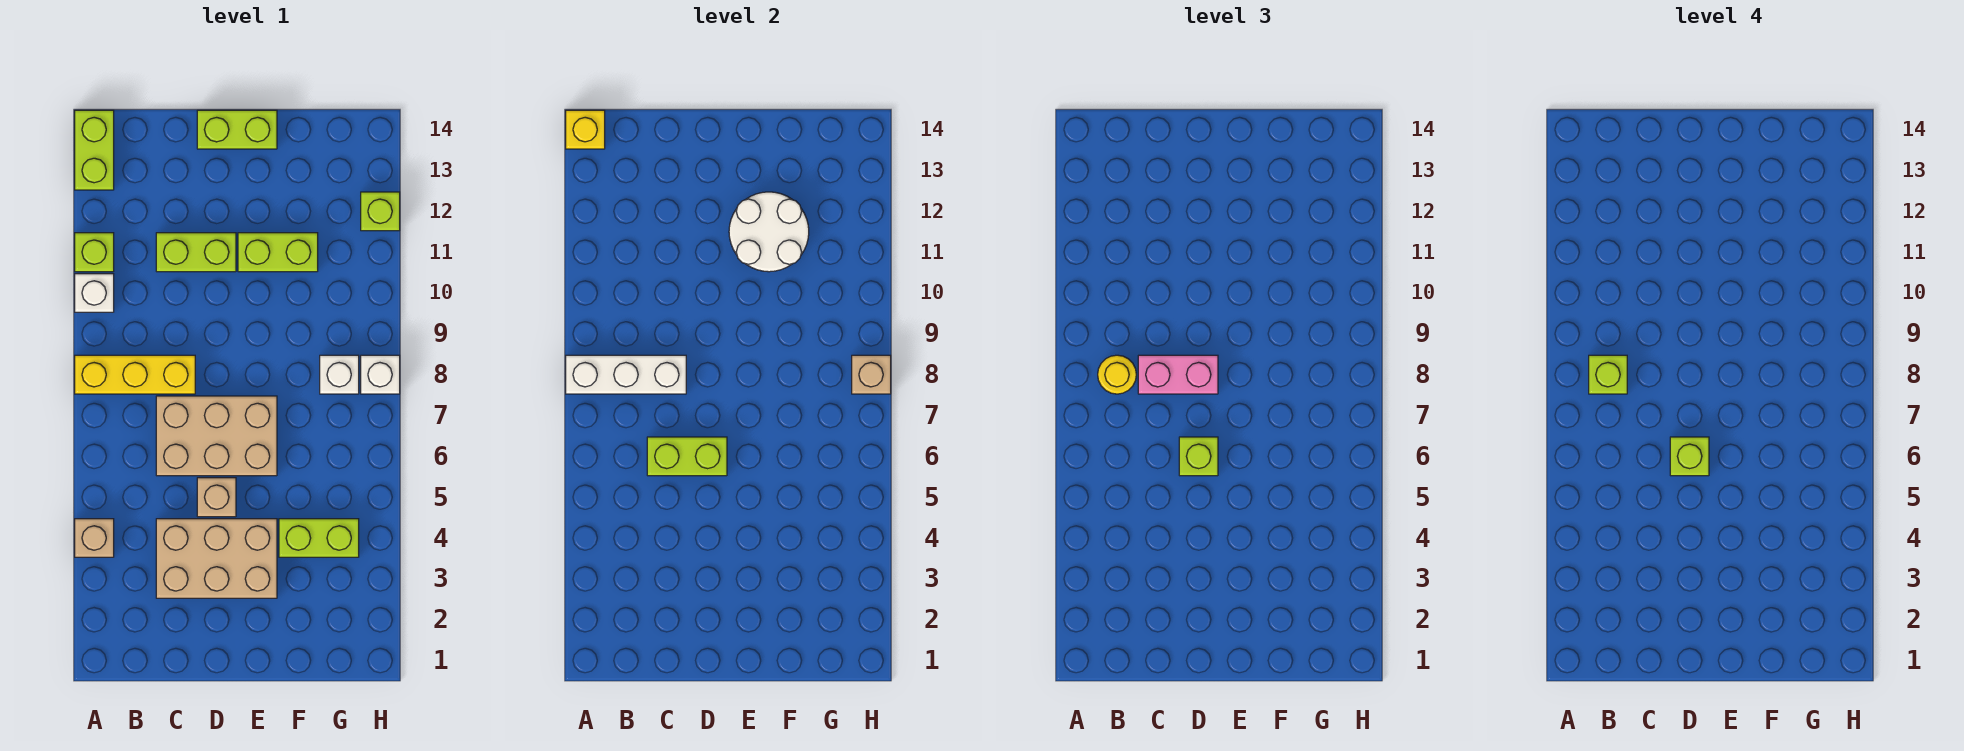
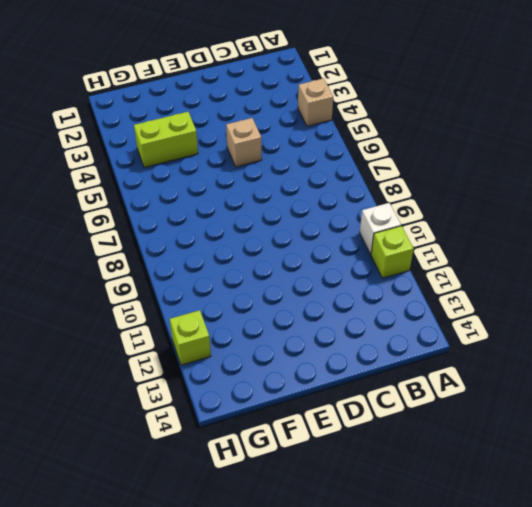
none -> yellow brick A8:C8 level 1
none -> lime brick A13:A14 level 1
none -> tan brick C3:E4 level 1

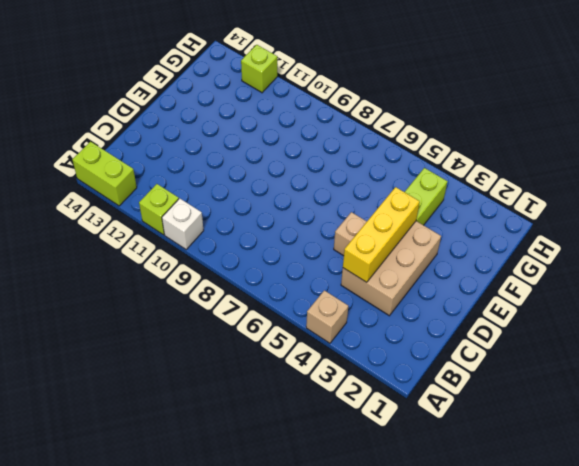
yellow brick C4:E4 level 2 -> yellow brick A8:C8 level 1
none -> tan brick C6:E7 level 1
none -> lime brick C11:D11 level 1
none -> lime brick D14:E14 level 1

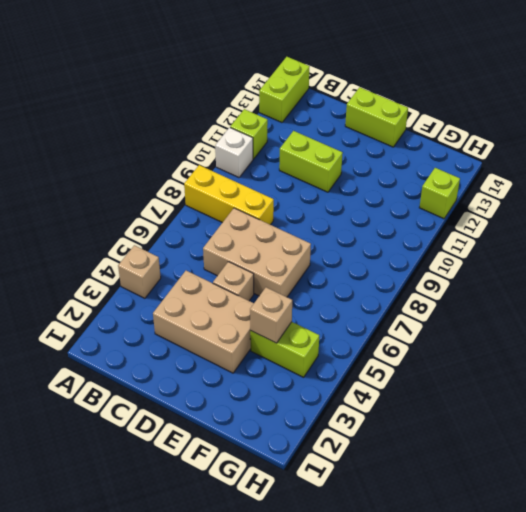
tan brick F4 level 2 -> tan brick H8 level 2
none -> lime brick E11:F11 level 1
none -> white brick G8 level 1
none -> white brick H8 level 1

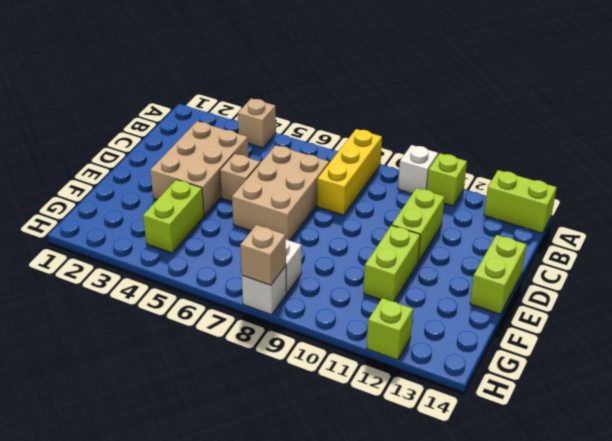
none -> white brick A8:C8 level 2
none -> yellow brick A14 level 2
none -> lime brick C6:D6 level 2

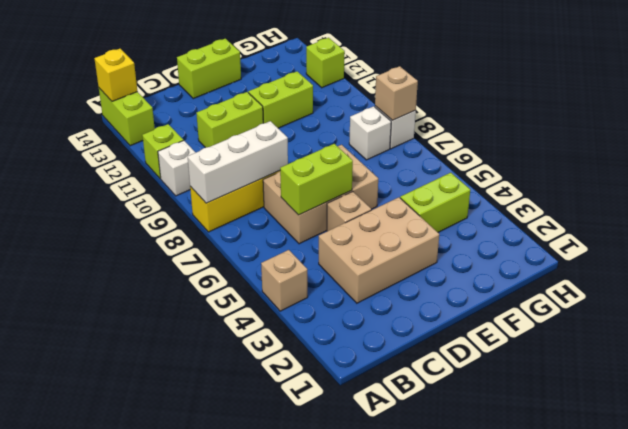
none -> white round brick E11:F12 level 2
none -> yellow round brick B8 level 3
none -> pink brick C8:D8 level 3

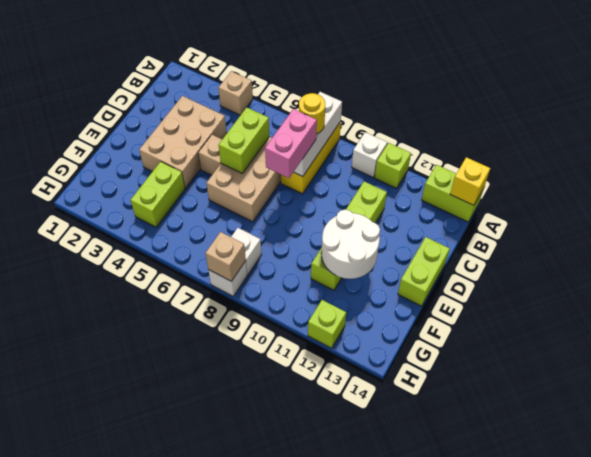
none -> lime brick D6 level 3
none -> lime brick B8 level 4
none -> lime brick D6 level 4

